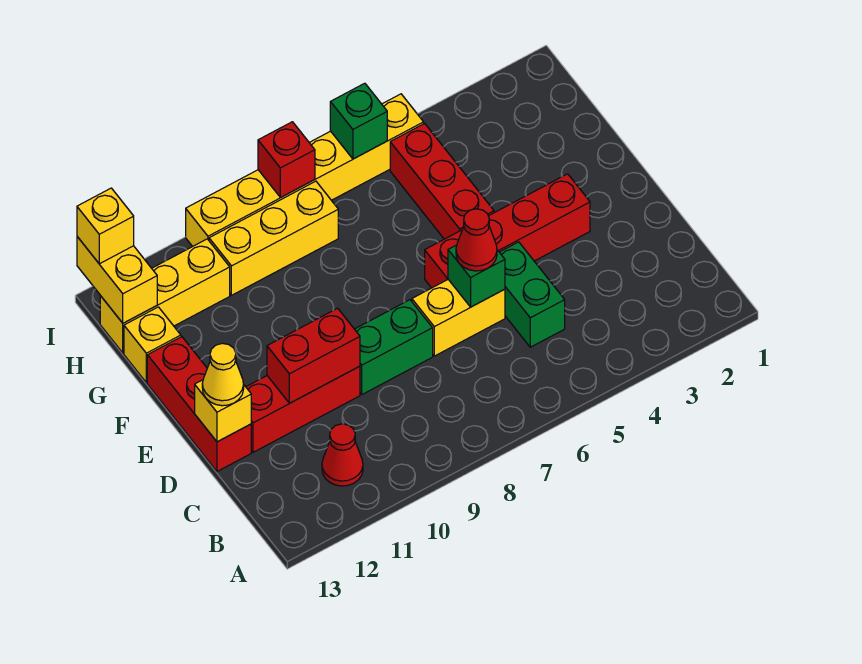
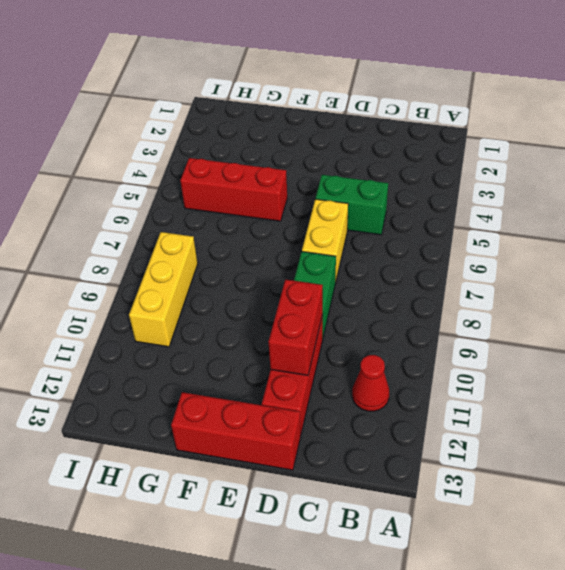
none -> red brick E3:E6 level 1
none -> yellow brick G13 level 1
none -> yellow brick H11:H13 level 1

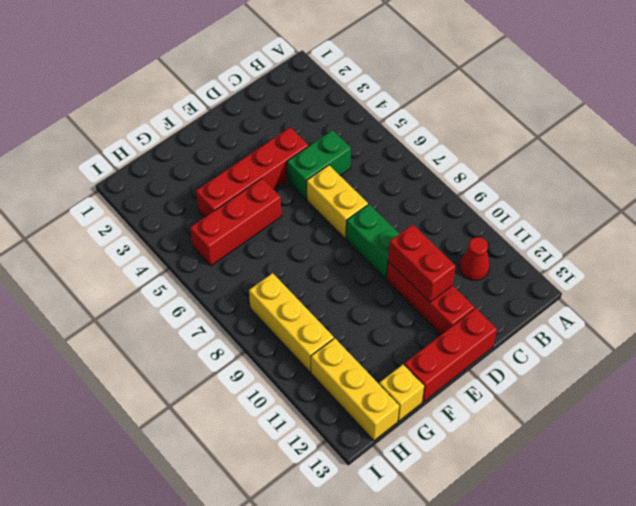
red brick D4:G4 level 1 -> red brick E3:E6 level 1
none -> yellow brick I5:I10 level 1
none -> green brick D6 level 2
none -> yellow brick D13 level 2

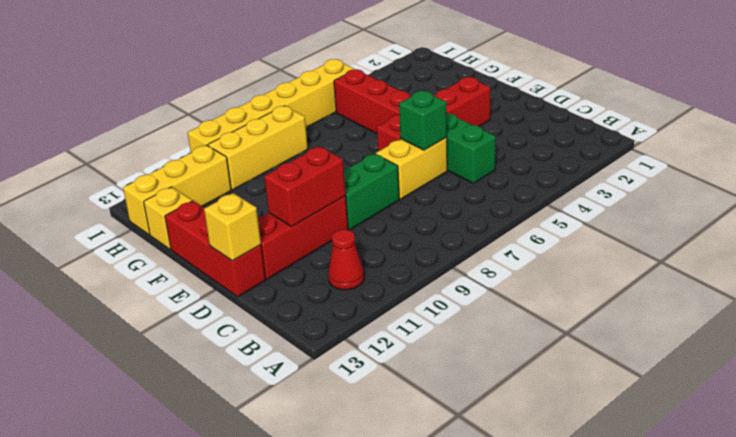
none -> yellow brick H13:I13 level 2
none -> green brick I6 level 2
none -> red brick I8 level 2

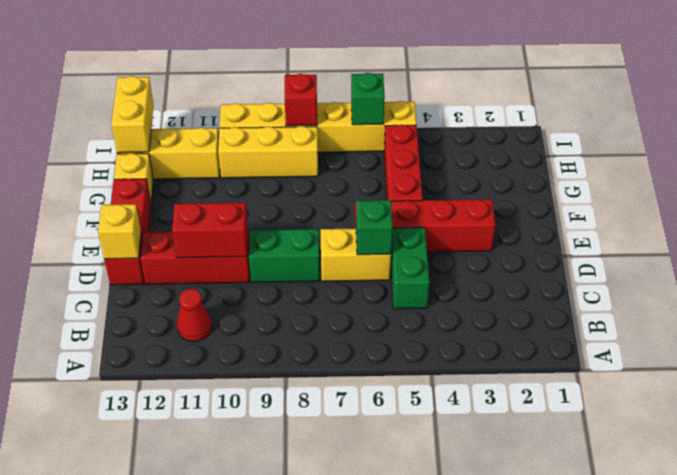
none -> red cone D6 level 3
none -> yellow cone D13 level 3
none -> yellow brick I13 level 3

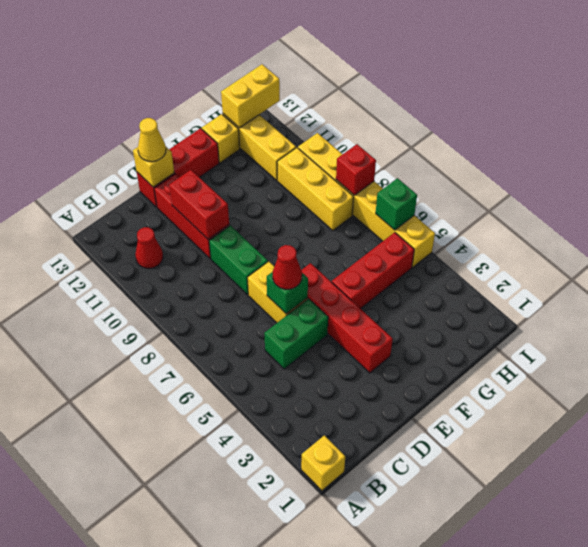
yellow brick A1 level 1 -> yellow brick I13 level 3

